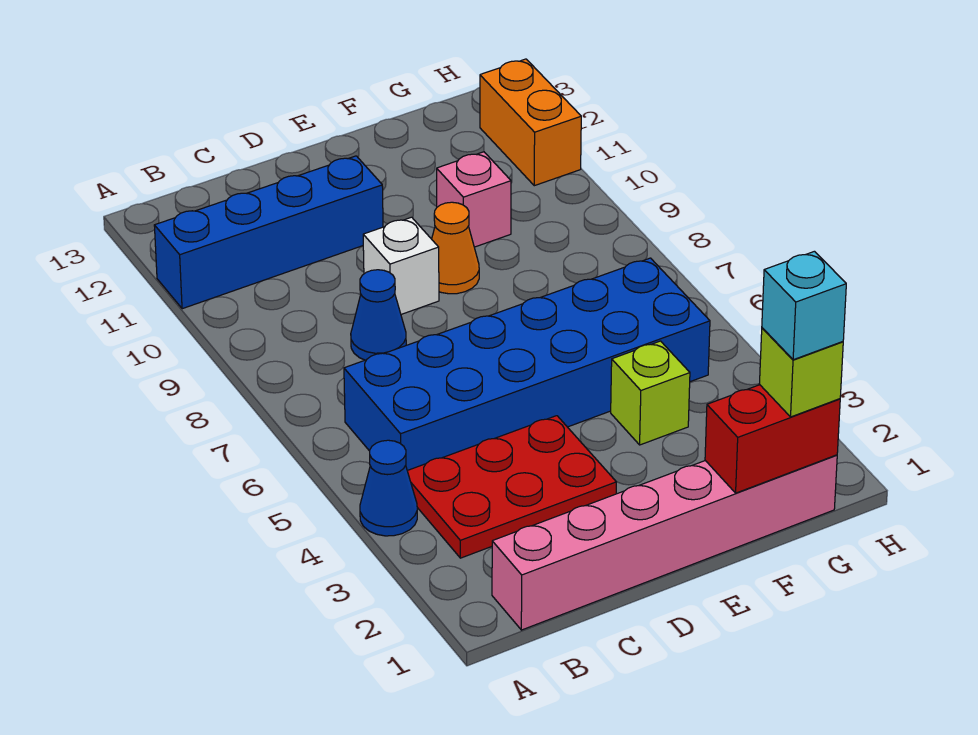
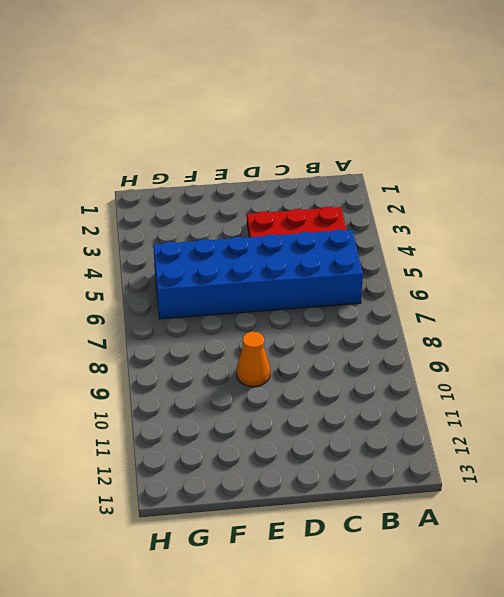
none -> blue cone A4 level 1
none -> blue brick A11:D11 level 1
none -> pink brick B1:G1 level 1

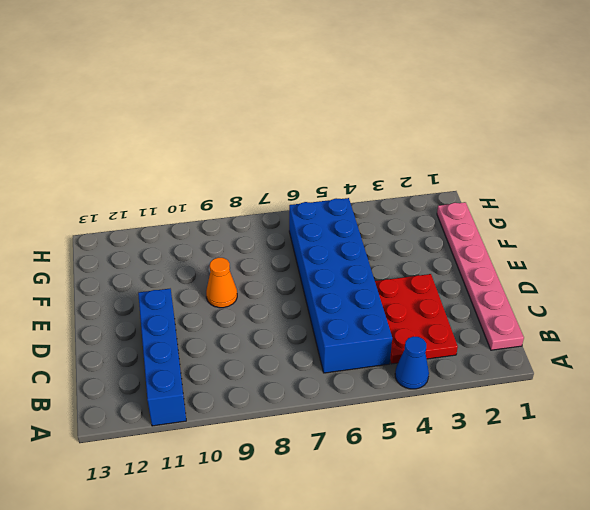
pink plate B1:G1 level 1 -> pink brick B1:G1 level 1
none -> blue cone C8 level 1
none -> white brick D9 level 1
none -> lime brick F4 level 1

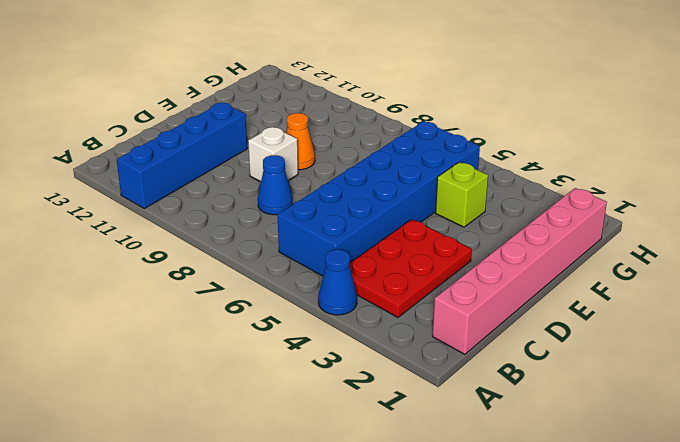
none -> pink brick F10 level 1
none -> orange brick H11:H12 level 1
none -> red brick F1:G1 level 2

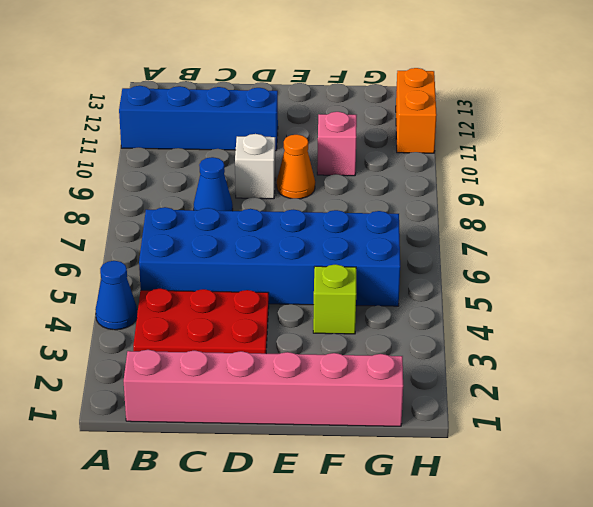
none -> red brick F1:G1 level 2
none -> lime brick G1 level 3
none -> cyan brick G1 level 4

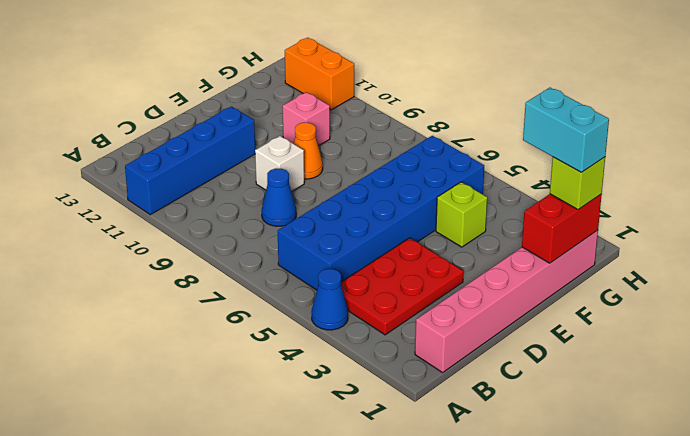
cyan brick G1:G2 level 4 -> cyan brick G1 level 4

